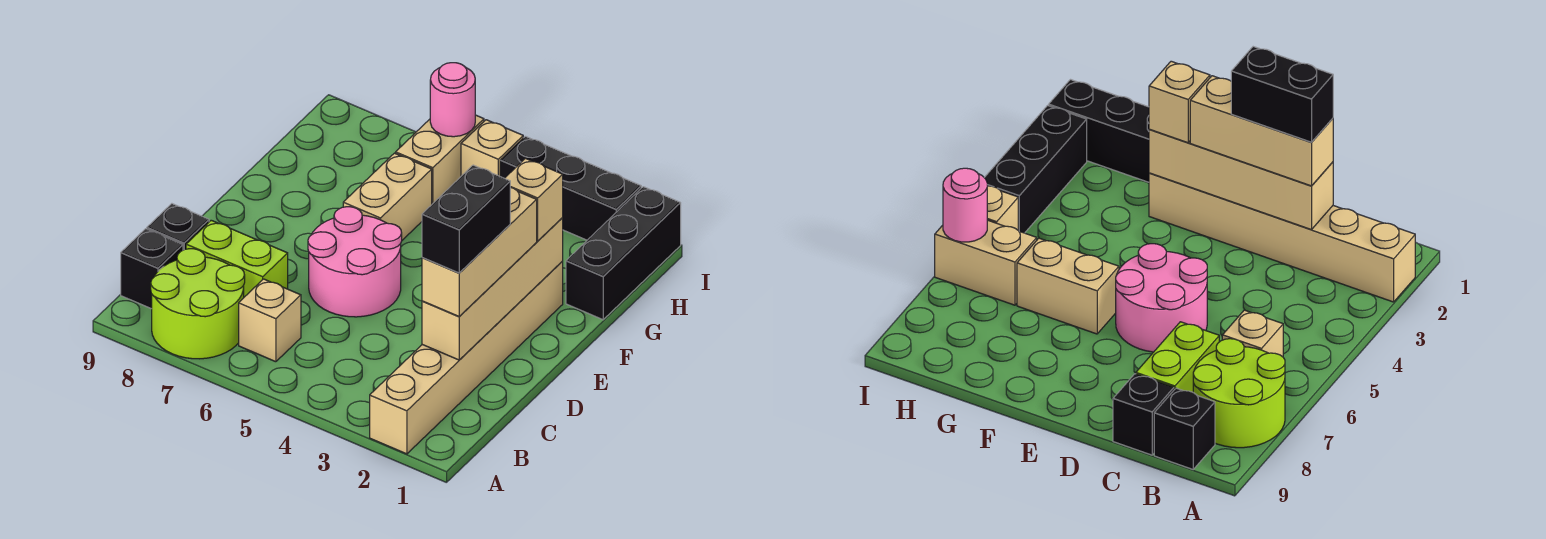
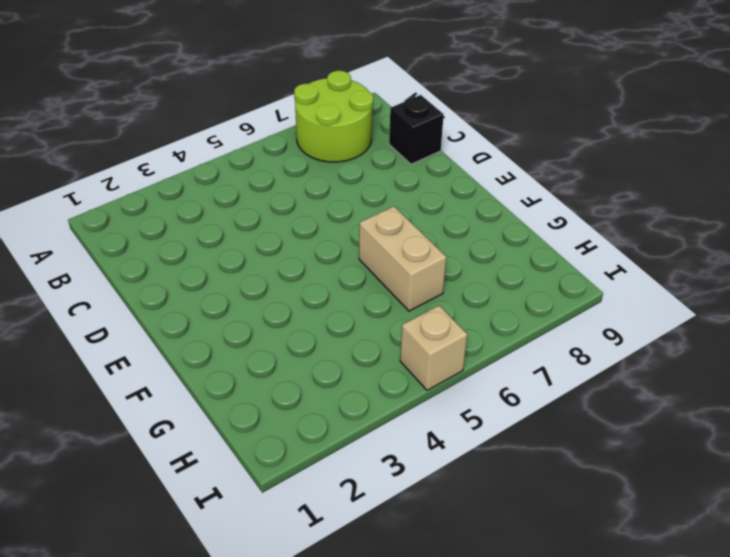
none -> tan brick A2:F2 level 1
none -> tan brick B6 level 1
none -> black brick B9 level 1

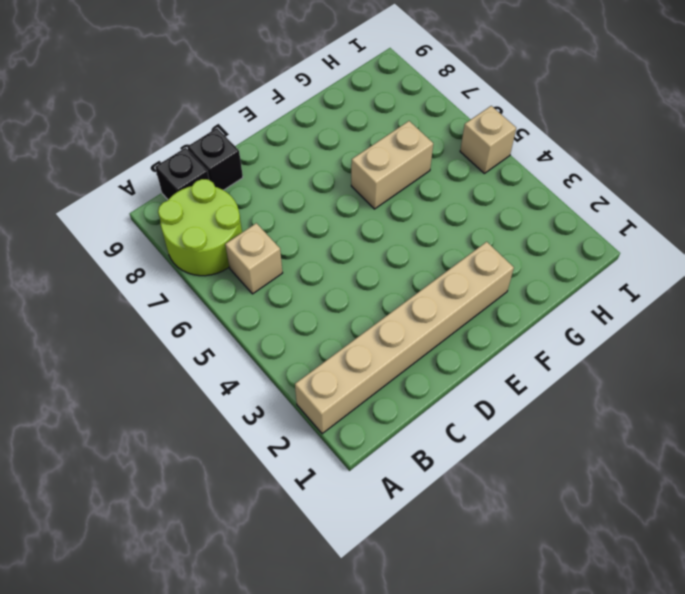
none -> lime brick C7:C8 level 1
none -> pink round brick D5:E6 level 1
none -> black brick G1:I1 level 1

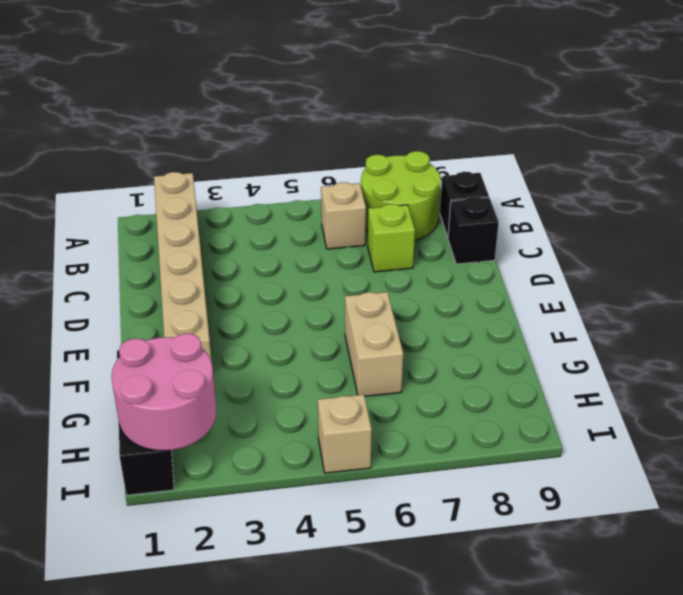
lime brick C7 level 1 -> lime brick C7:C8 level 1
pink round brick H1:I2 level 2 -> pink round brick D5:E6 level 1
none -> tan brick H6:I6 level 1
none -> black brick I2:I4 level 1
none -> tan brick C2:F2 level 2

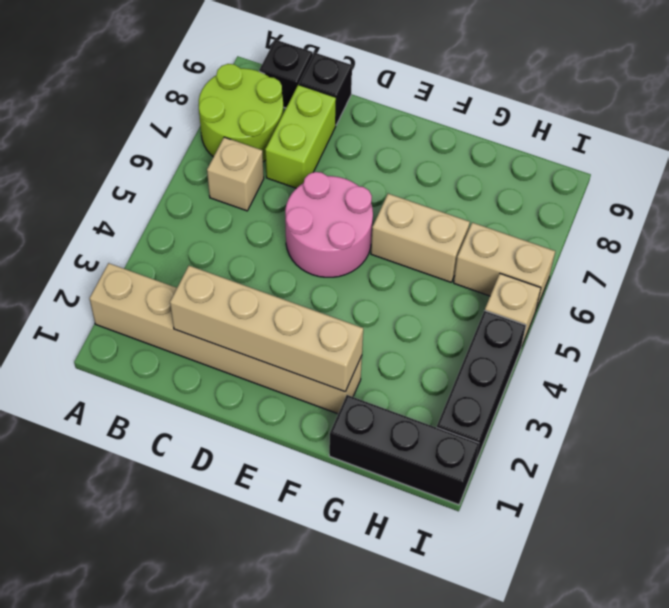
none -> pink round brick I6 level 2
none -> tan brick C2:E2 level 3
none -> tan brick F2 level 3

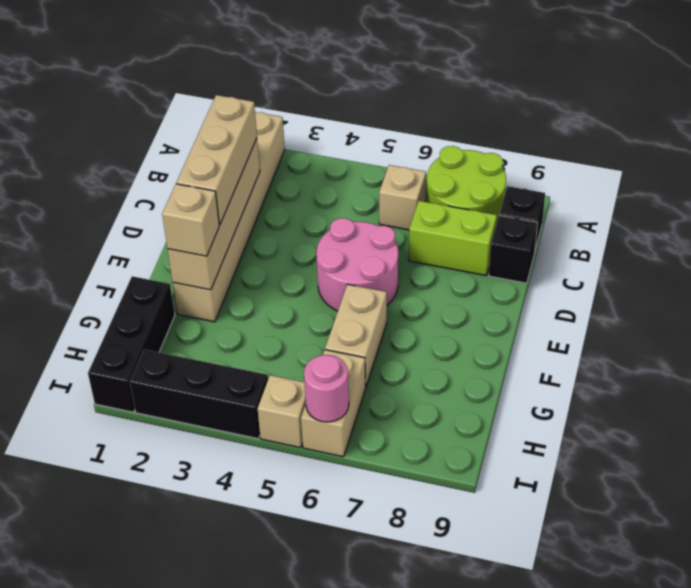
none -> black brick C2:D2 level 4

